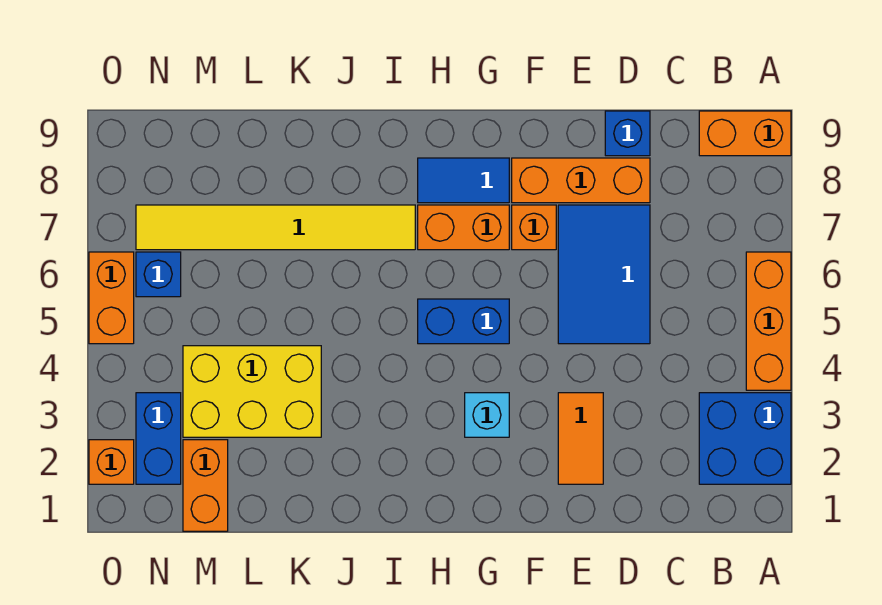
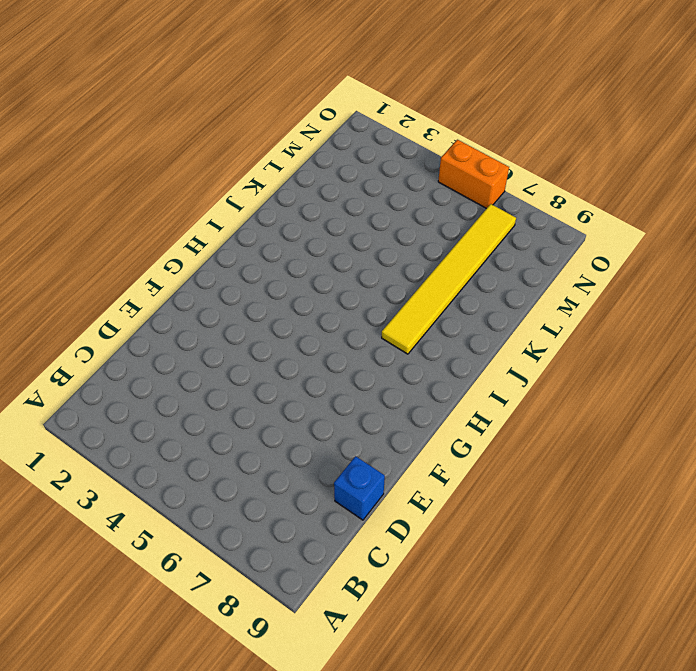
none -> blue brick A2:B3 level 1
none -> orange brick A4:A6 level 1
none -> orange brick A9:B9 level 1

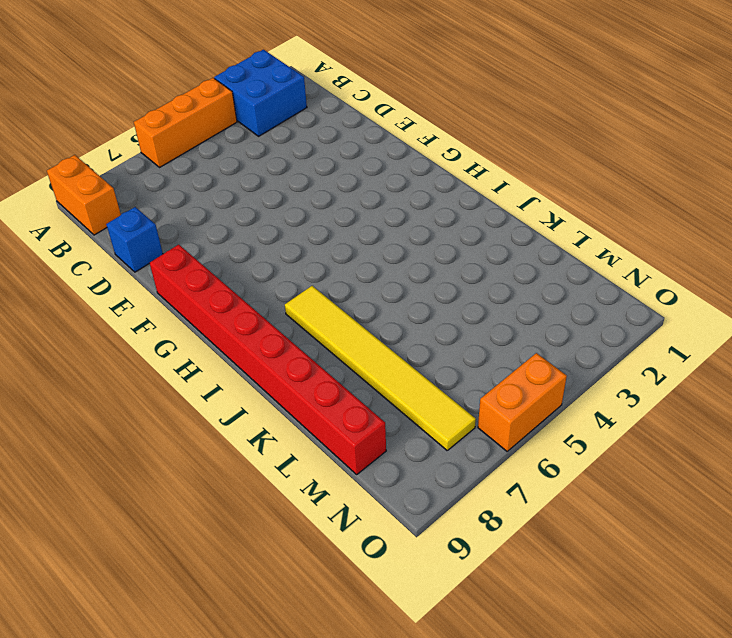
red brick F9:M9 level 1 -> none
none -> blue tile D5:E7 level 1
none -> orange brick D8:F8 level 1
none -> orange tile E2:E3 level 1

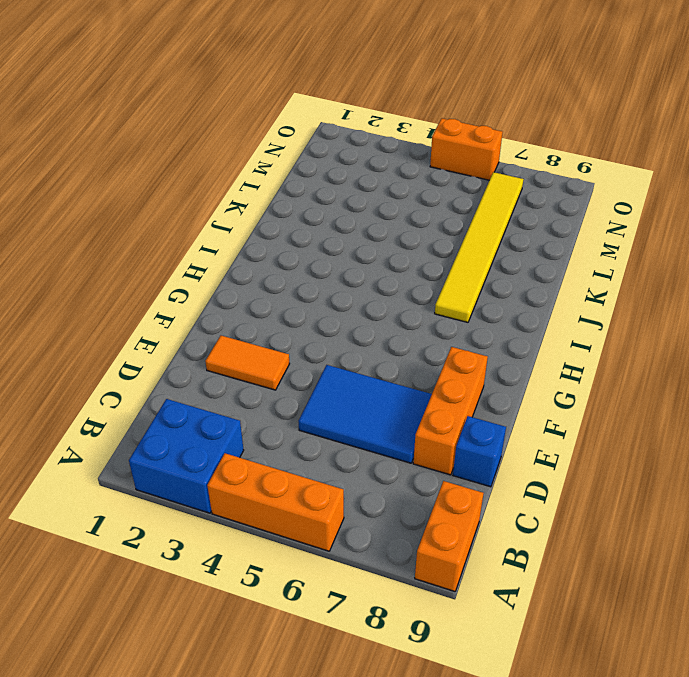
none -> orange brick F7 level 1
none -> cyan brick G3 level 1
none -> blue brick G5:H5 level 1

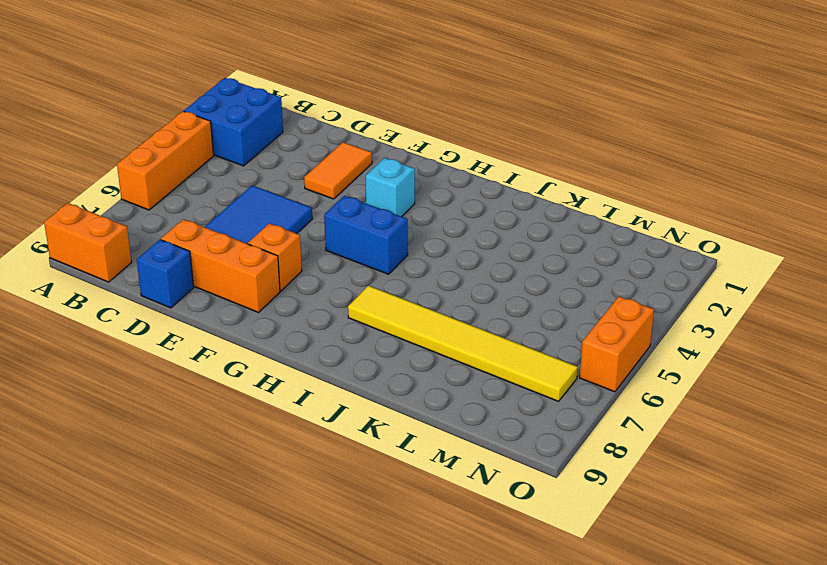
none -> orange brick G7:H7 level 1
none -> blue tile G8:H8 level 1
none -> yellow brick K3:M4 level 1

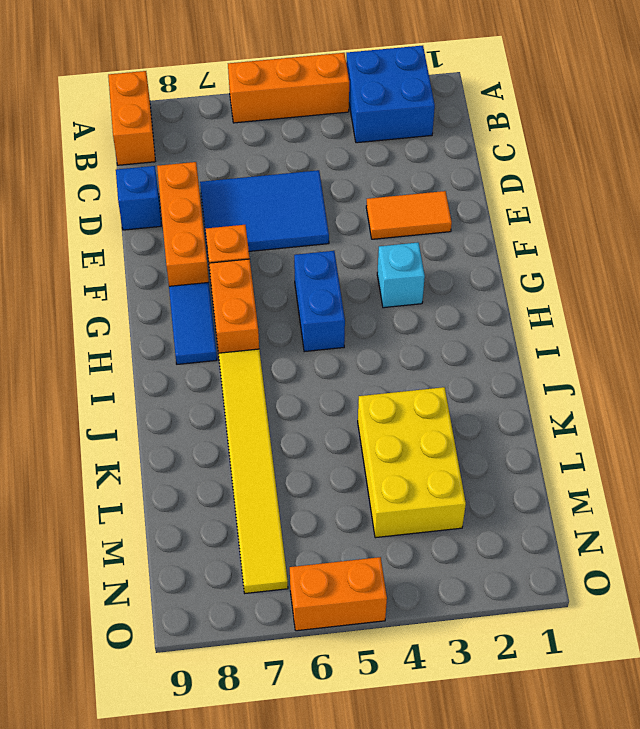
none -> orange brick M1:M2 level 1
none -> blue brick N2:N3 level 1
none -> blue brick N6 level 1

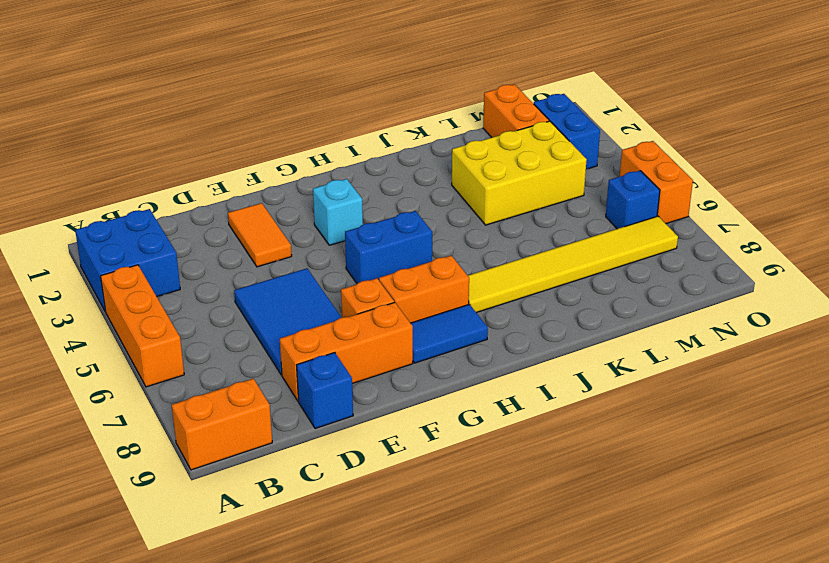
none -> orange brick O2 level 1

